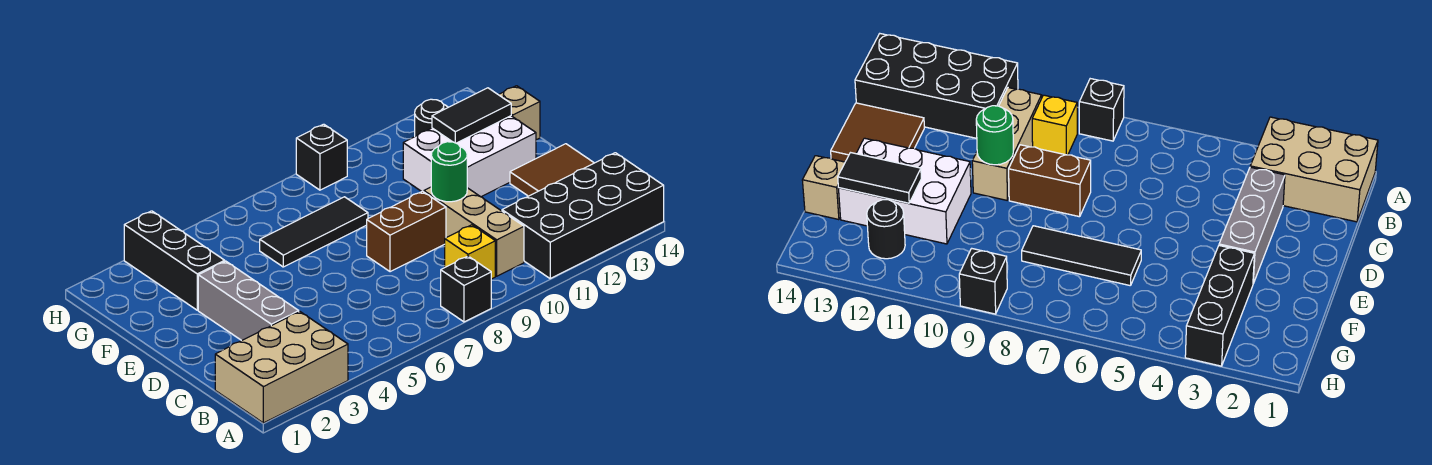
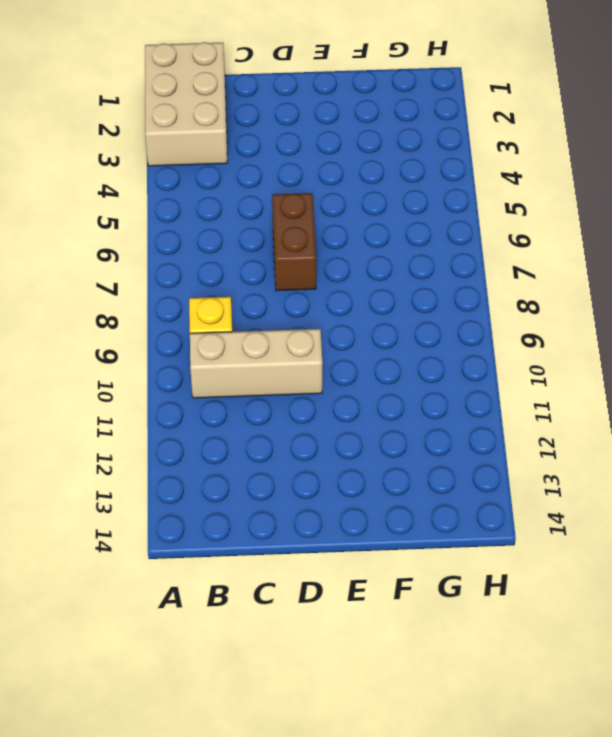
brown brick D6:D7 level 1 -> brown brick D8:D9 level 1
none -> black brick A8 level 1
none -> black brick A11:B14 level 1
none -> grey brick C3:E3 level 1

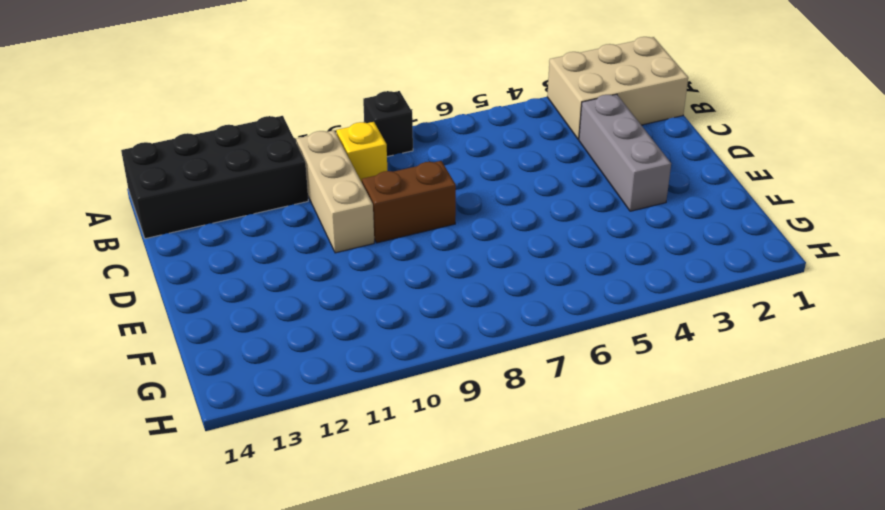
none -> brown tile C13:D14 level 1
none -> white brick E11:F13 level 1
none -> black brick F3:H3 level 1

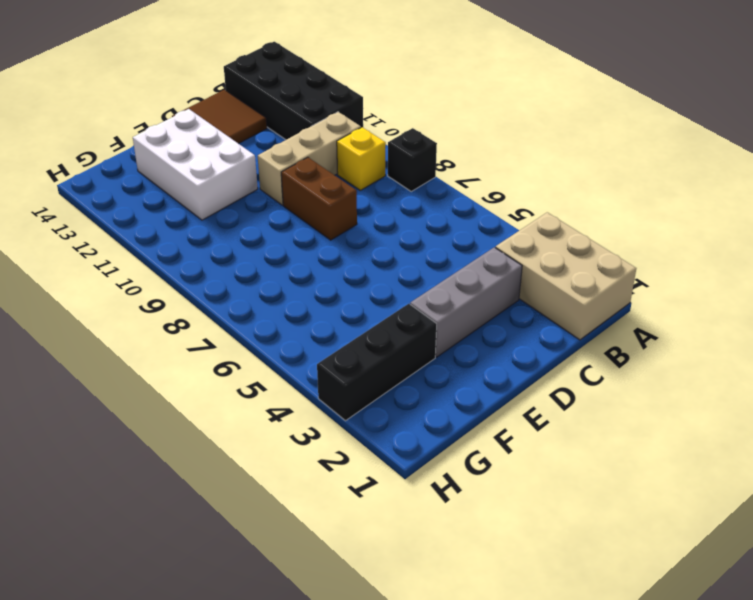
none -> black tile F6:F8 level 1
none -> tan brick F14 level 1
none -> black round brick G12 level 1

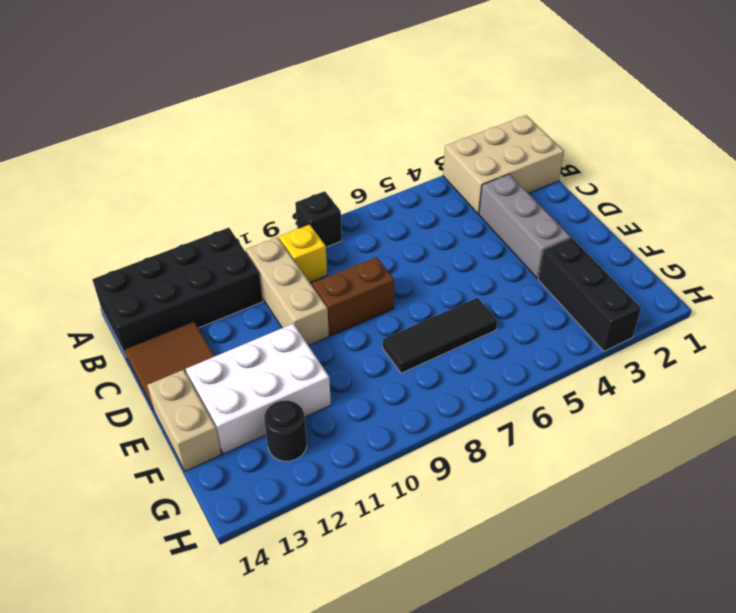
tan brick E14:F14 level 1 -> tan brick F14 level 1
none -> black brick H9 level 1
none -> green round brick D10 level 2
none -> black tile F12:F13 level 2

